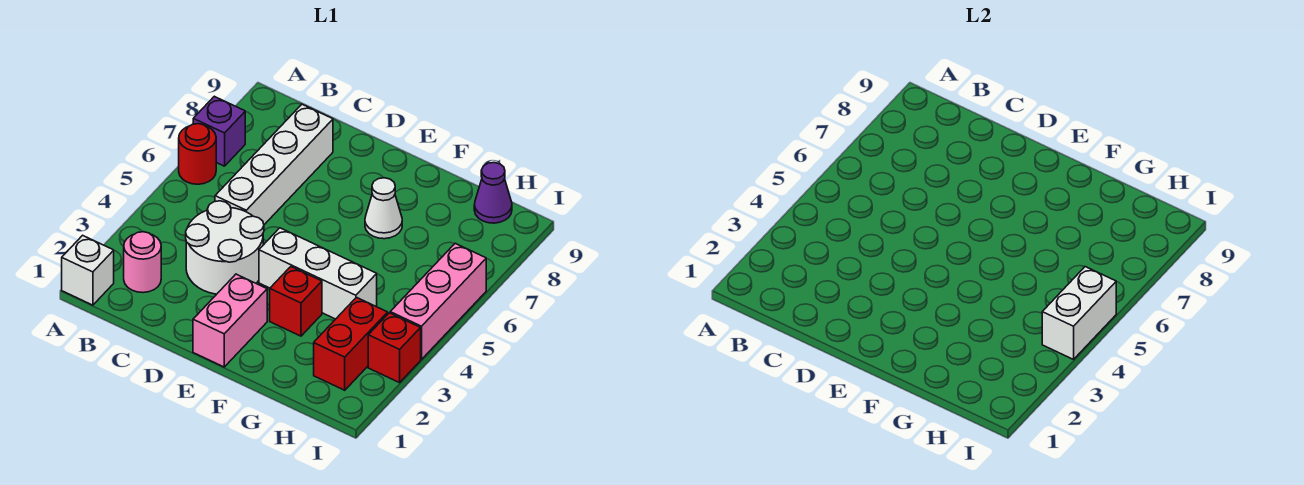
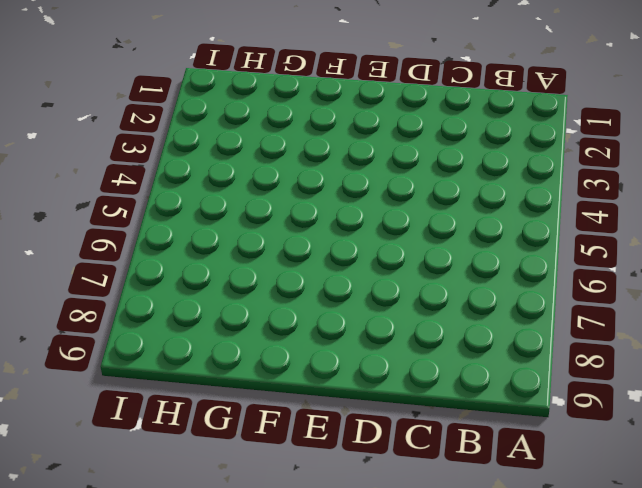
none -> white brick A1 level 1
none -> red round brick A6 level 1
none -> purple brick A7 level 1

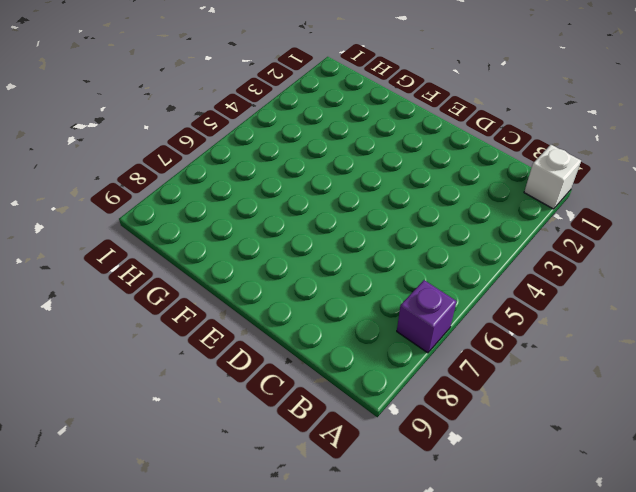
none -> red round brick A6 level 1
none -> pink round brick B2 level 1
none -> white round brick C3:D4 level 1

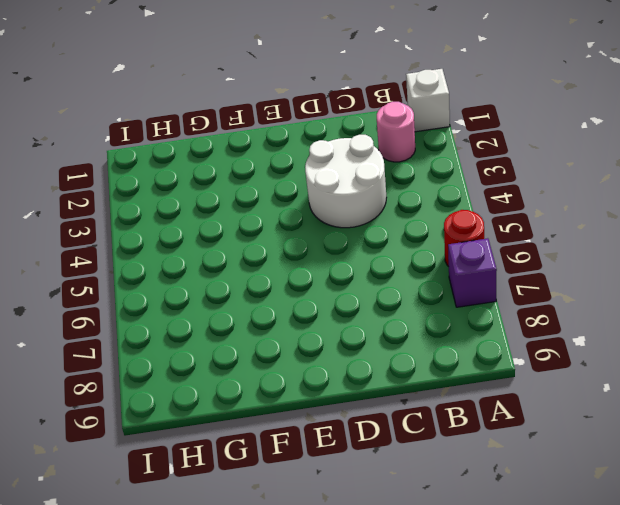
none -> white brick C5:C8 level 1
none -> pink brick E1:E2 level 1
none -> white brick E4:G4 level 1

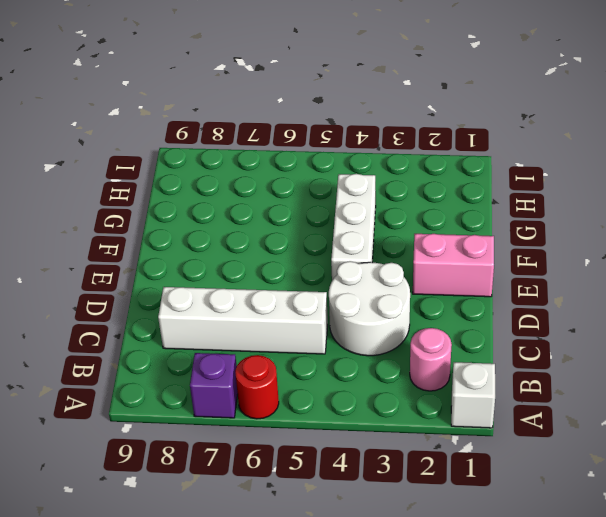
none -> red brick F3 level 1
none -> white cone F7 level 1
none -> red brick H2:H3 level 1

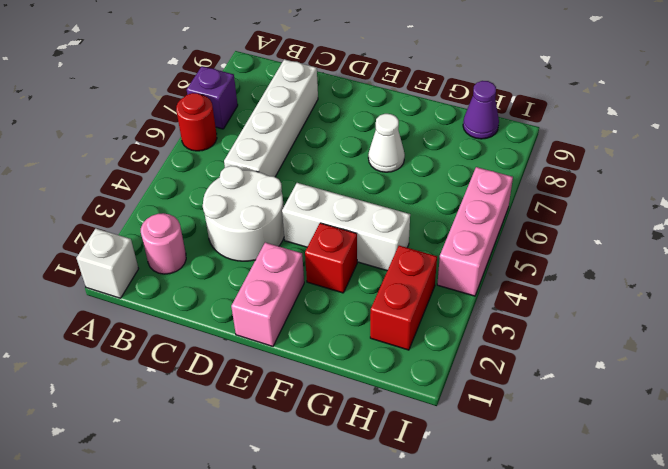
none -> red brick I3 level 1
none -> white brick I4:I5 level 2

